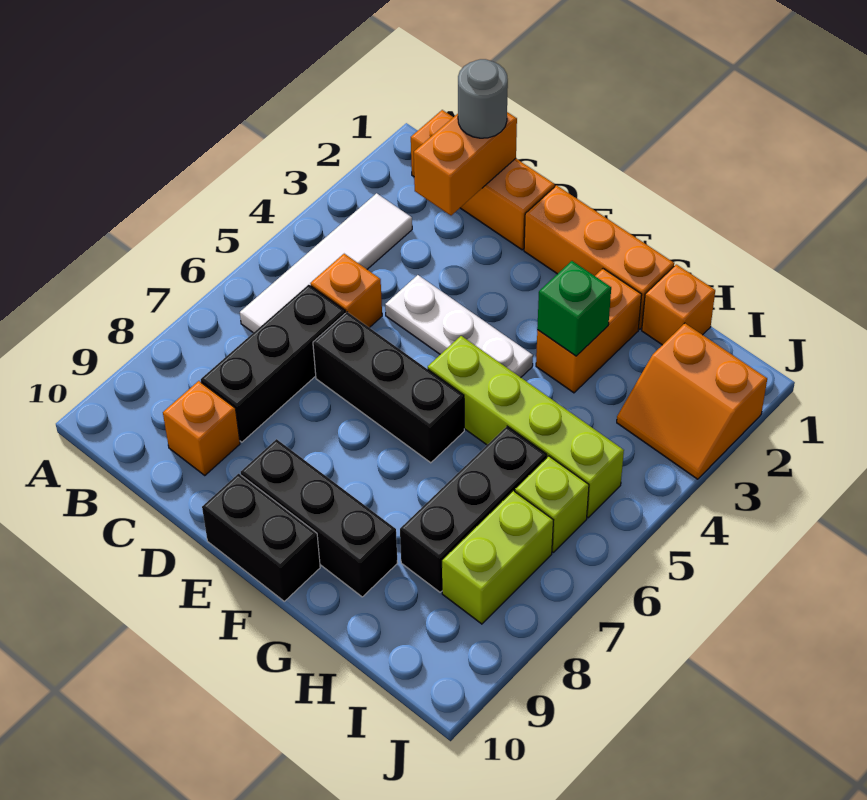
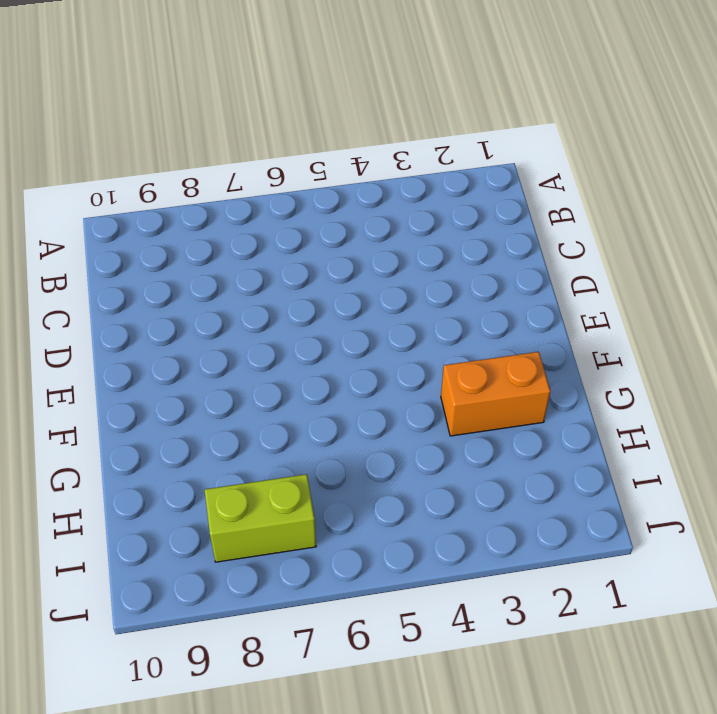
none -> orange brick B1:D1 level 1
none -> white tile B3:B6 level 1
none -> orange brick C5 level 1

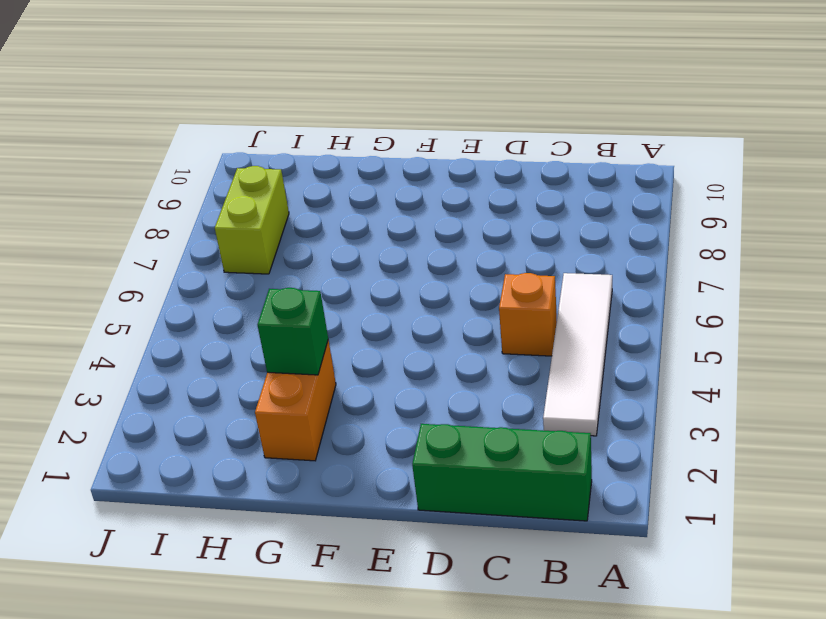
green brick B1:D1 level 1 -> orange brick B1:D1 level 1
none -> black brick C6:C8 level 1
none -> orange brick C9 level 1
none -> white plate D4:F4 level 1

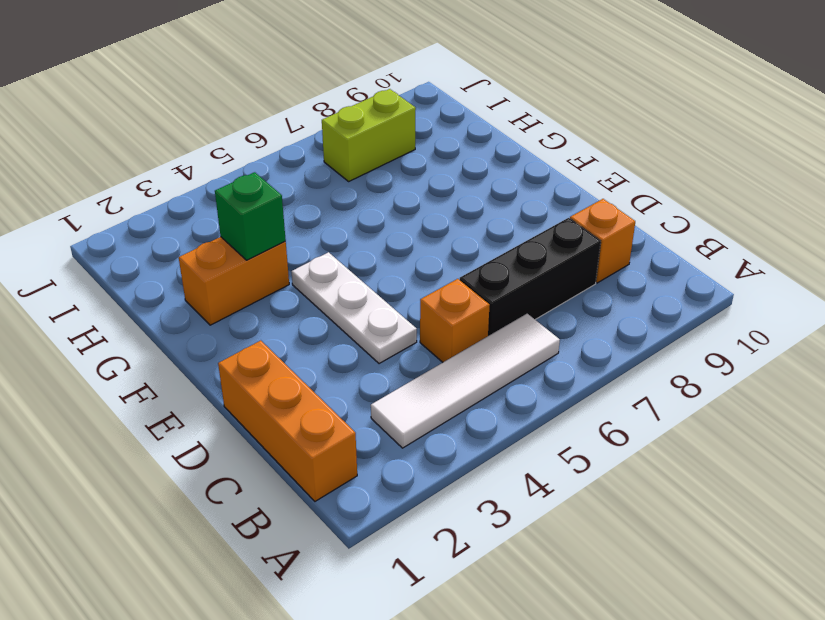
none -> black brick D6:F6 level 1
none -> orange brick E1:G1 level 1
none -> black brick E9:G9 level 1

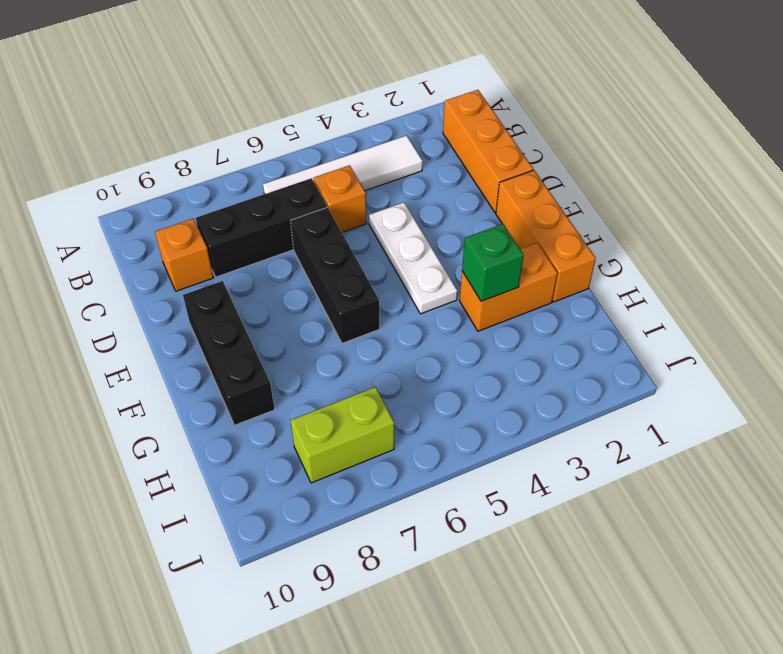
none -> black brick E10:F10 level 1
none -> lime brick F5:I5 level 1
none -> orange brick H1 level 1

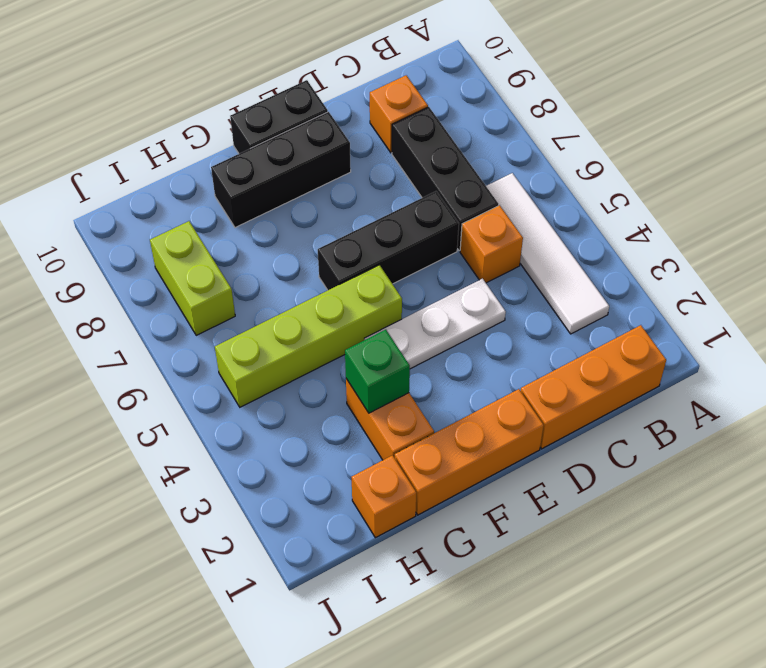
none -> black brick H6:H8 level 1
none -> orange slope I2:J3 level 1 top 2
none -> lime brick I6 level 1

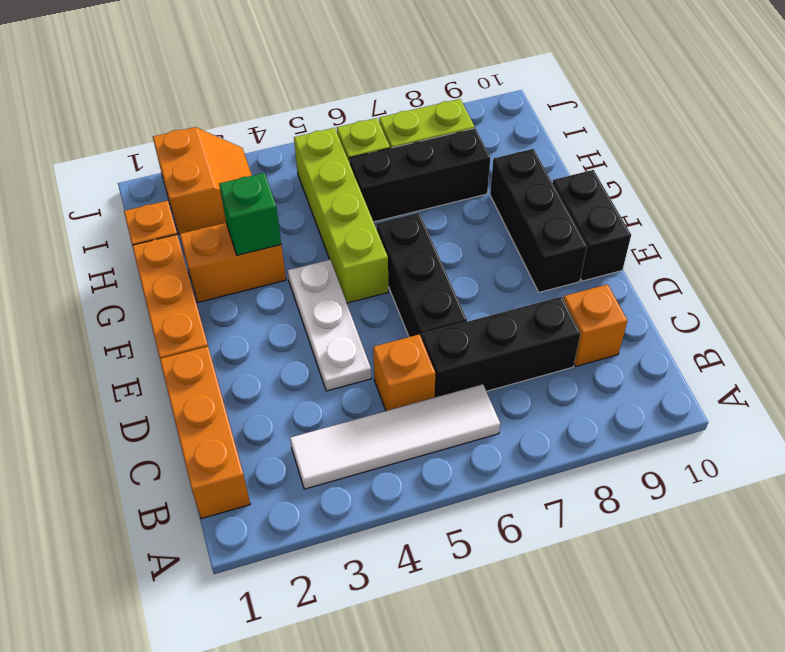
none -> orange brick C1:C2 level 2
none -> grey round brick C1 level 3

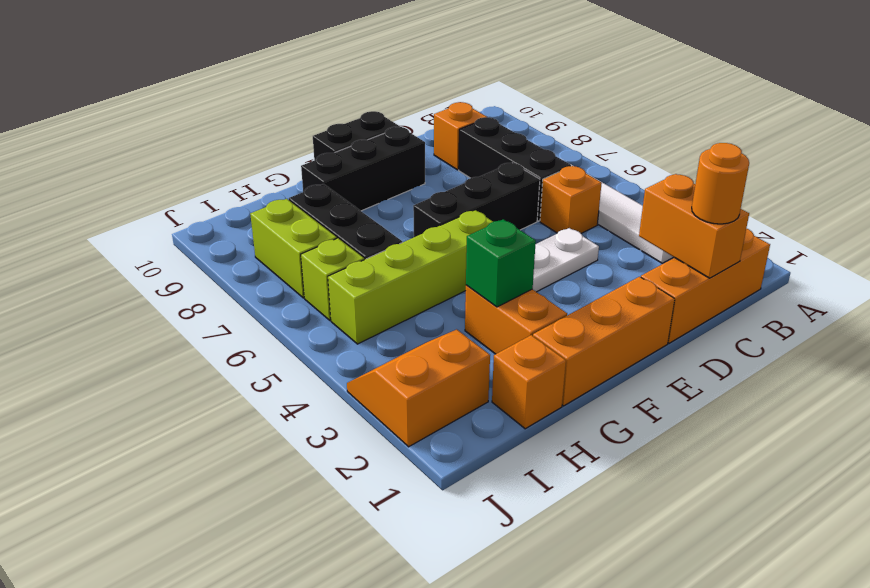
orange round brick C1 level 3 -> grey round brick C1 level 3

